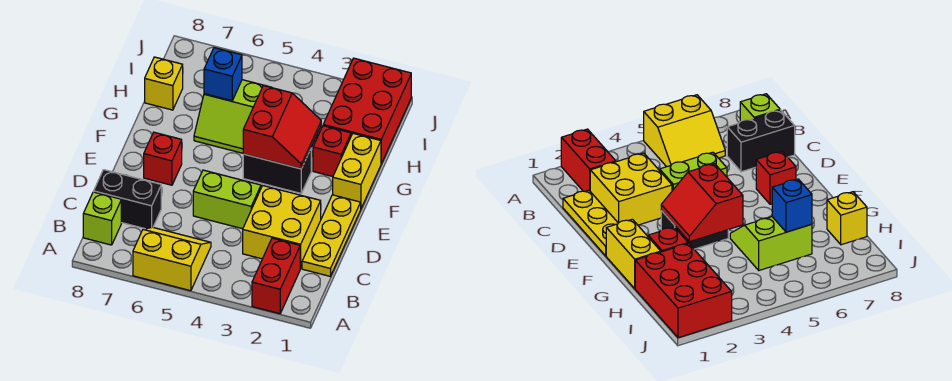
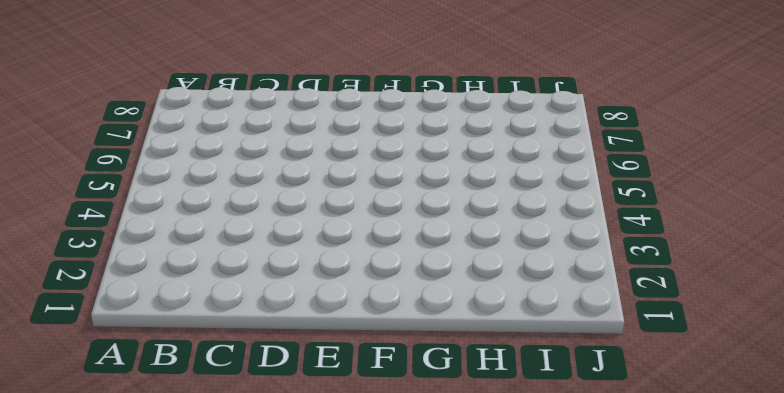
none -> red brick A2:B2 level 1
none -> yellow slope A5:B6 level 1 top A
none -> lime brick B8 level 1

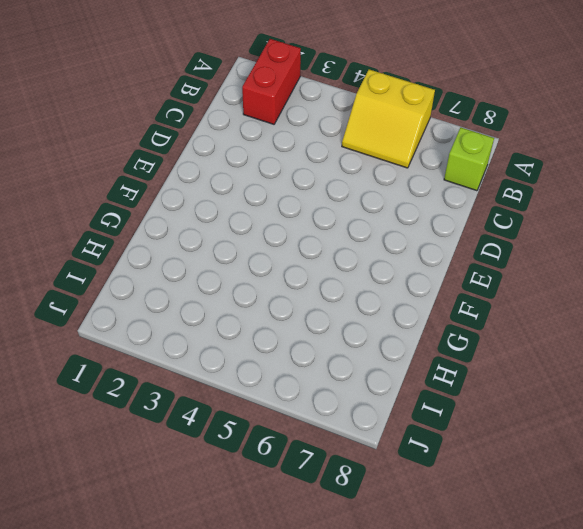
none -> yellow plate C1:E1 level 1
none -> yellow brick C2:D3 level 1
none -> black brick C7:C8 level 1

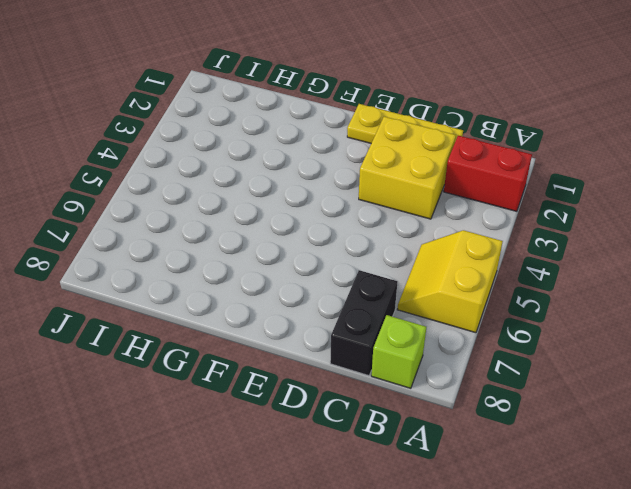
none -> lime brick D4:D5 level 1
none -> red brick E7 level 1
none -> yellow brick F1:G1 level 1

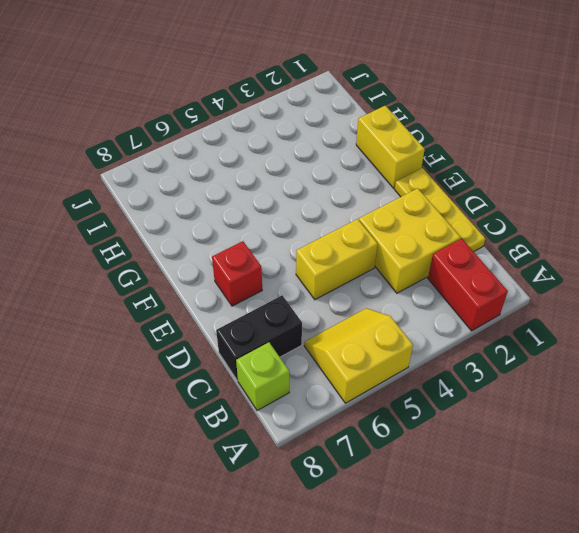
yellow brick D4:D5 level 1 -> lime brick D4:D5 level 1
none -> black brick F3:F4 level 1
none -> red brick G2 level 1
none -> lime slope G5:H6 level 1 top H

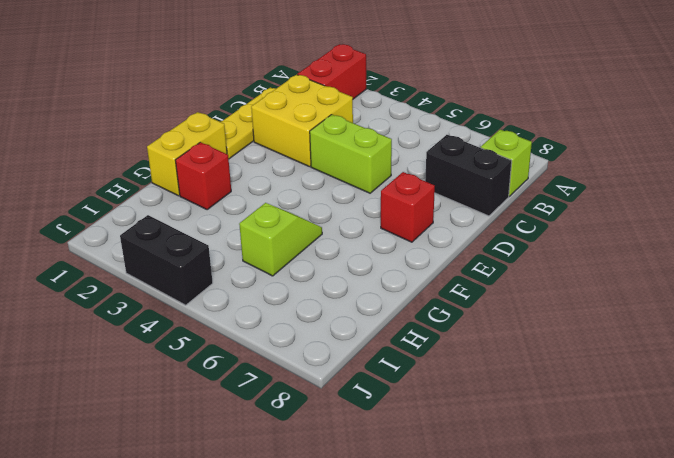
lime slope G5:H5 level 1 top H -> lime slope G5:H6 level 1 top H
black brick J3:J4 level 1 -> black brick F3:F4 level 1
none -> yellow slope A5:B6 level 1 top A
none -> red brick H1:J2 level 1
none -> yellow brick H8 level 1

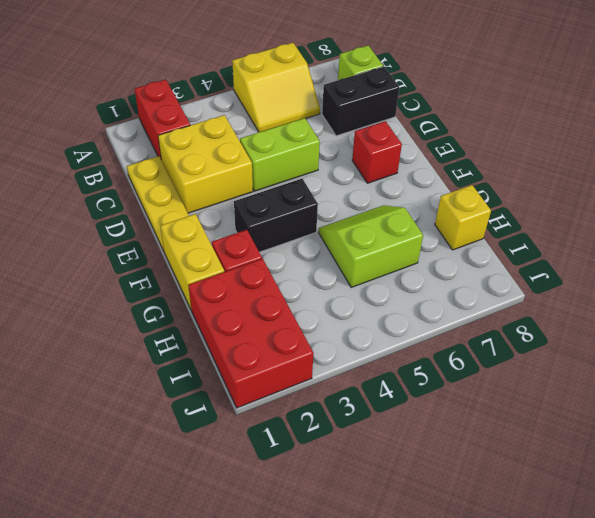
none -> red slope F3:G4 level 2 top 4
none -> blue brick H6 level 2

